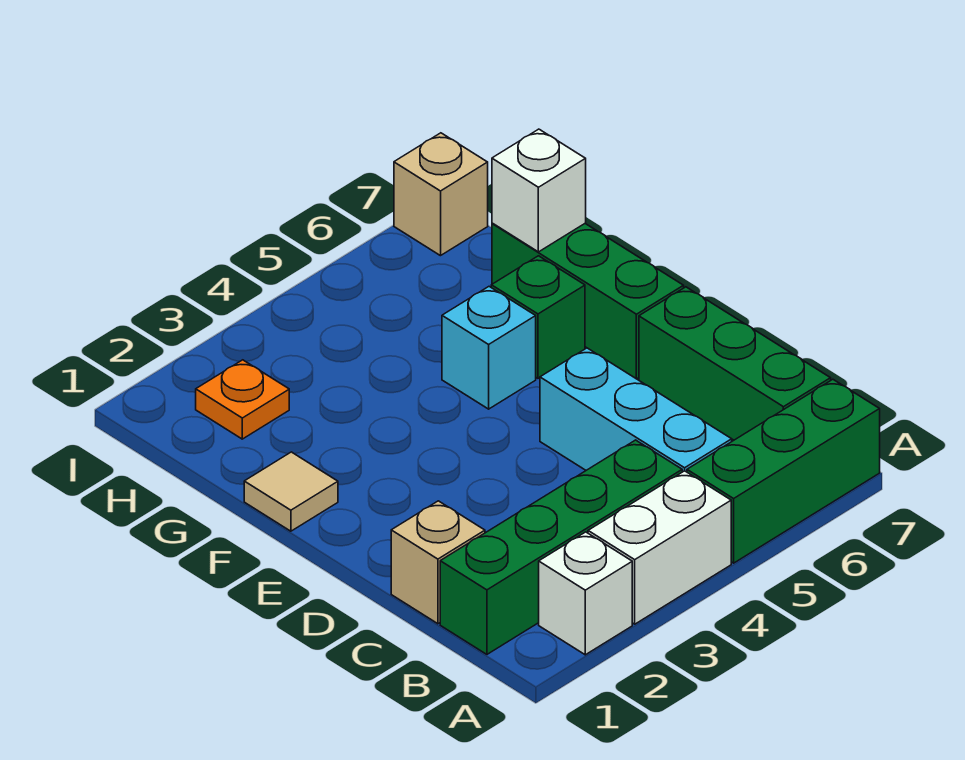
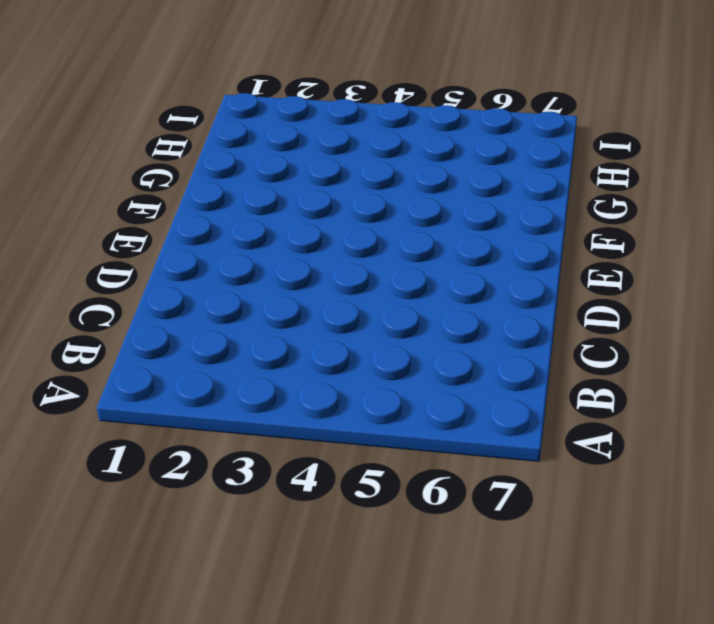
none -> white brick A2 level 1
none -> white brick A3:A4 level 1
none -> green brick A5:A7 level 1

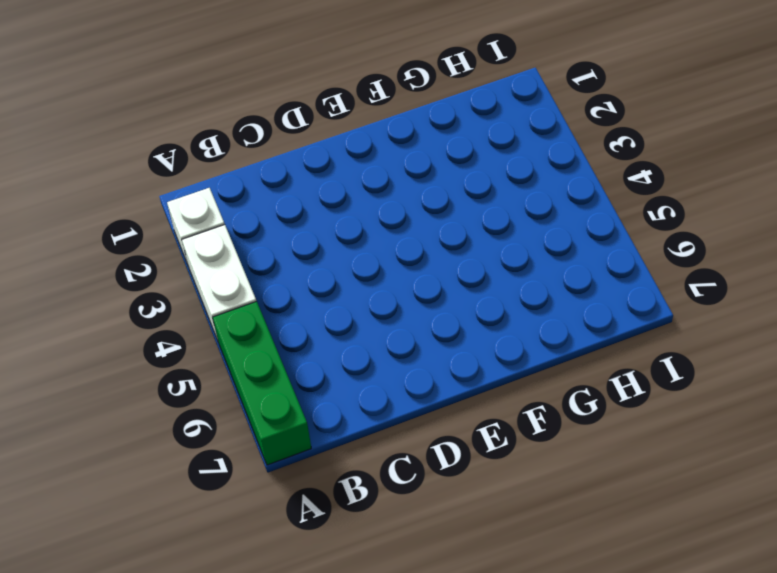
none -> green brick B1:B4 level 1
none -> cyan brick B5:D5 level 1
none -> green brick B7:D7 level 1

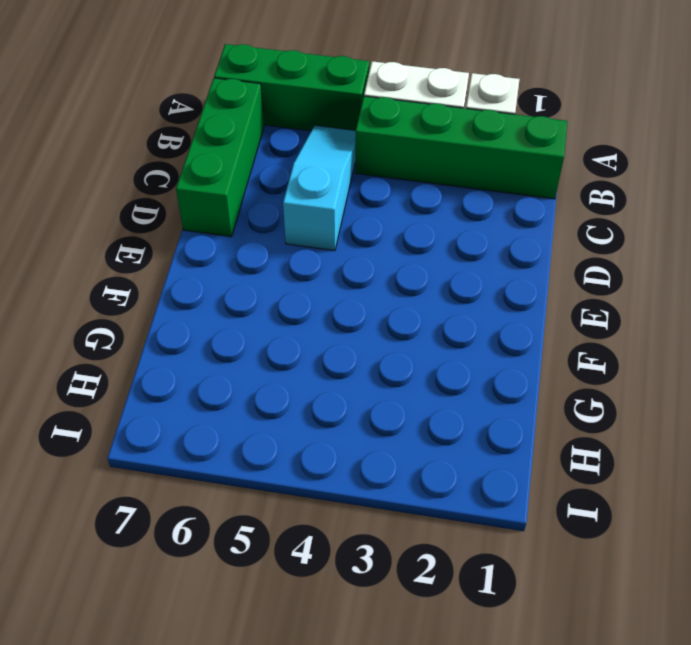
cyan slope B5:D5 level 1 top D -> cyan brick B5:D5 level 1
none -> tan brick C1 level 1
none -> green brick E7:G7 level 1
none -> tan tile F1 level 1

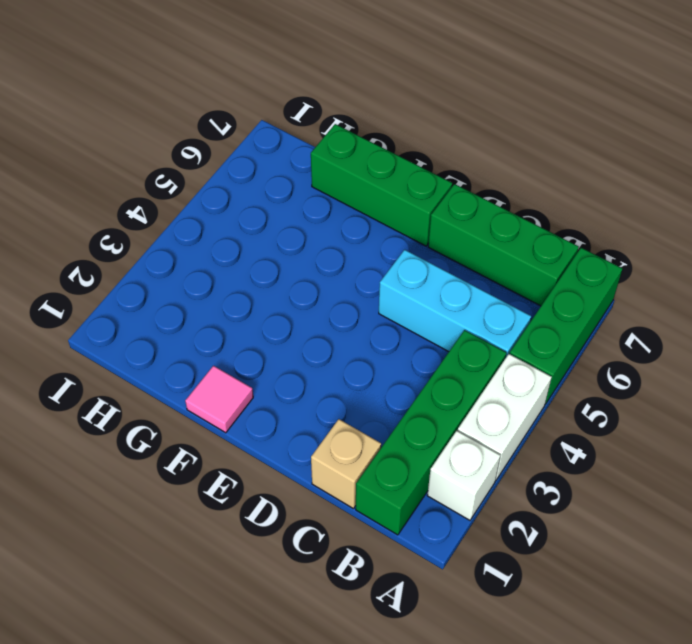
pink tile F1 level 1 -> tan tile F1 level 1
none -> cyan brick F5 level 1
none -> green brick F6 level 1
none -> orange plate H2 level 1

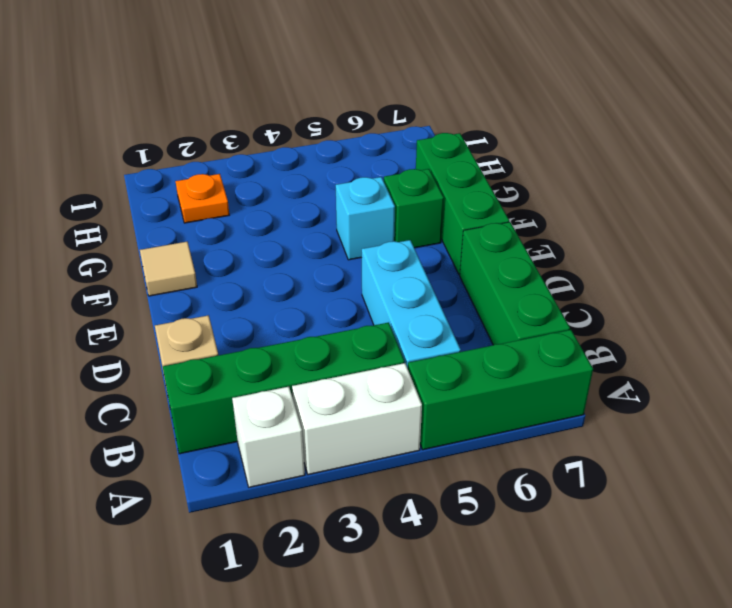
none -> tan brick I7 level 1
none -> white brick G7 level 2

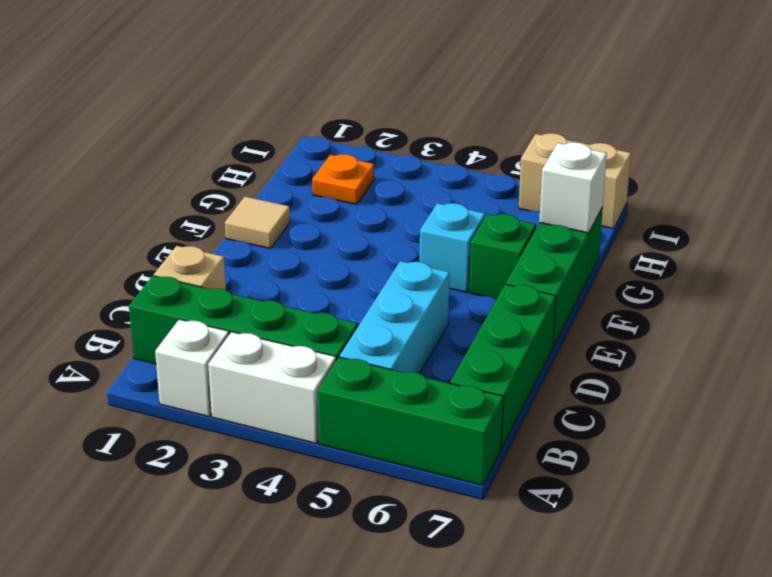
tan brick I6:I7 level 1 -> tan brick I7 level 1

